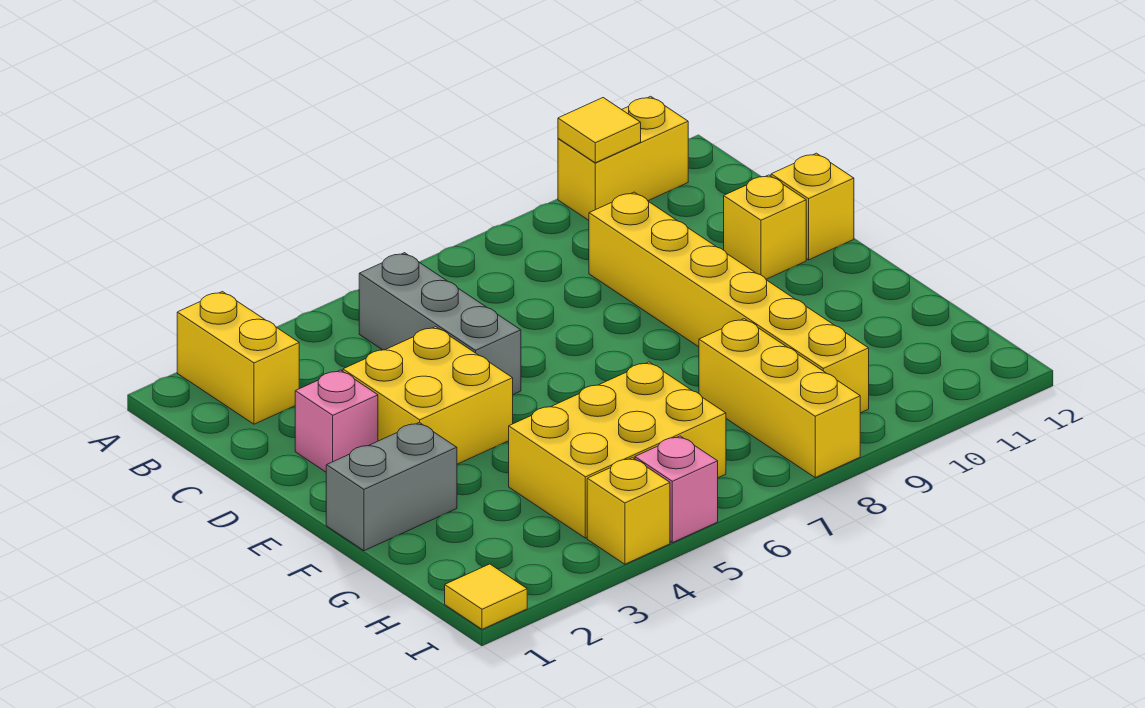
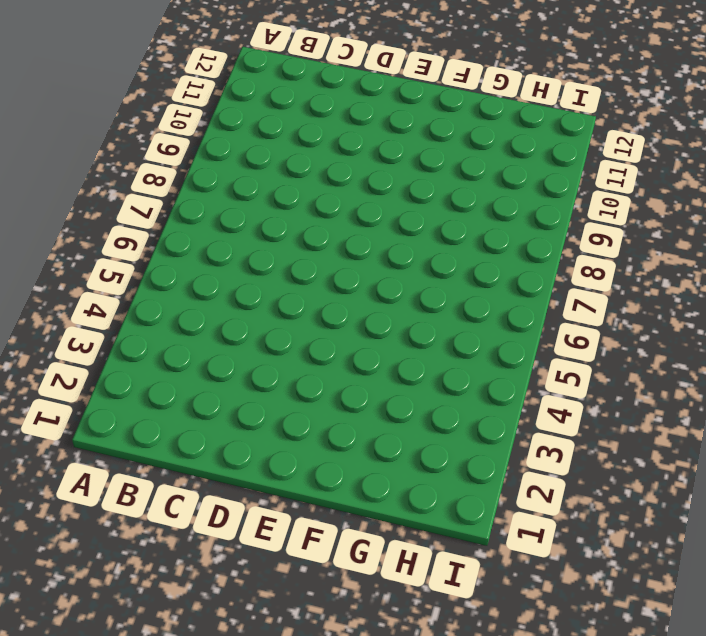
none -> yellow brick A2:B2 level 1
none -> yellow brick A10:A11 level 1
none -> grey brick B5:D5 level 1

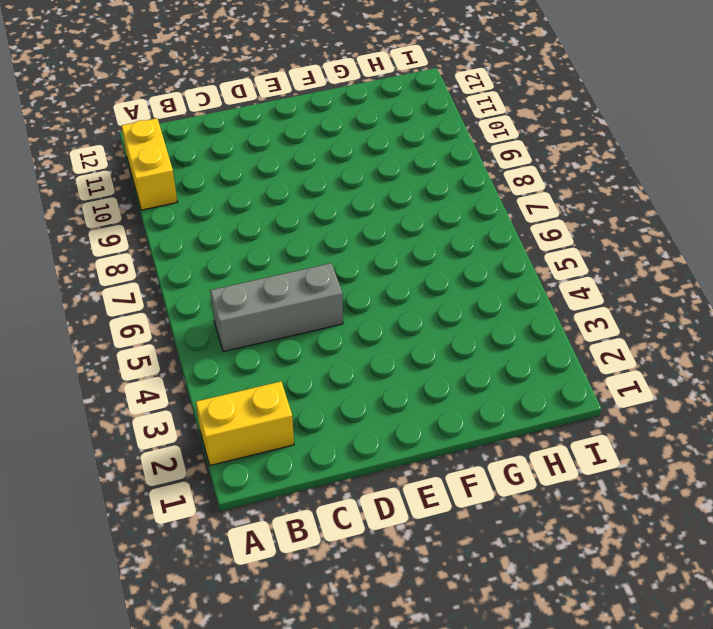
none -> yellow brick C9:H9 level 1
none -> pink brick D2 level 1
none -> yellow brick D3:E4 level 1

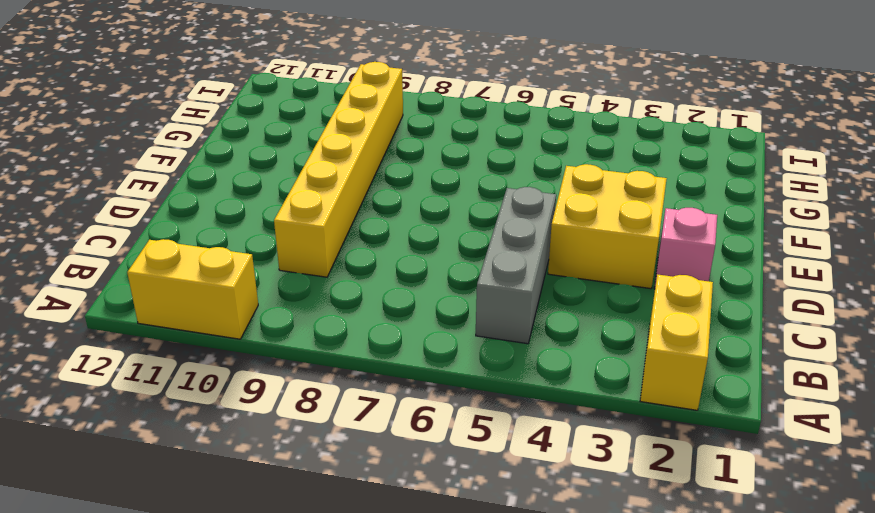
none -> yellow brick D11 level 1
none -> yellow brick D12 level 1
none -> grey brick F1:F2 level 1

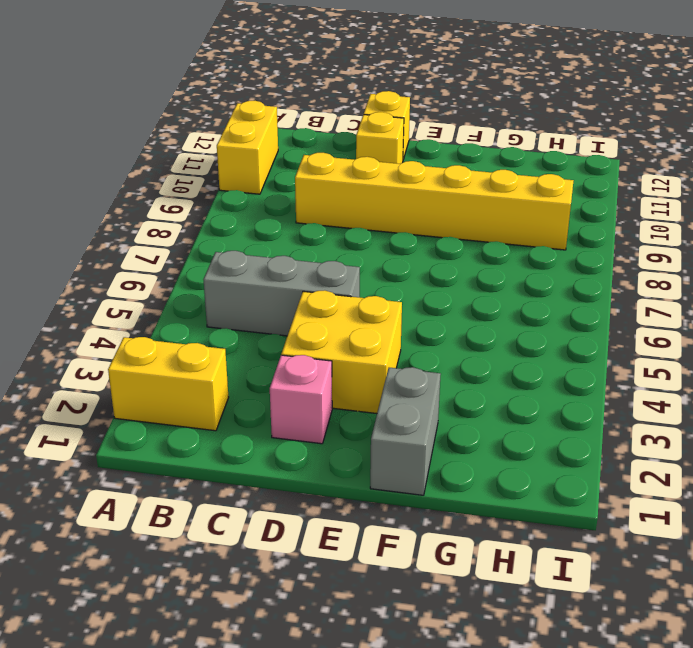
none -> yellow brick G4:H6 level 1
none -> yellow brick G8:I8 level 1
none -> yellow tile I1 level 1

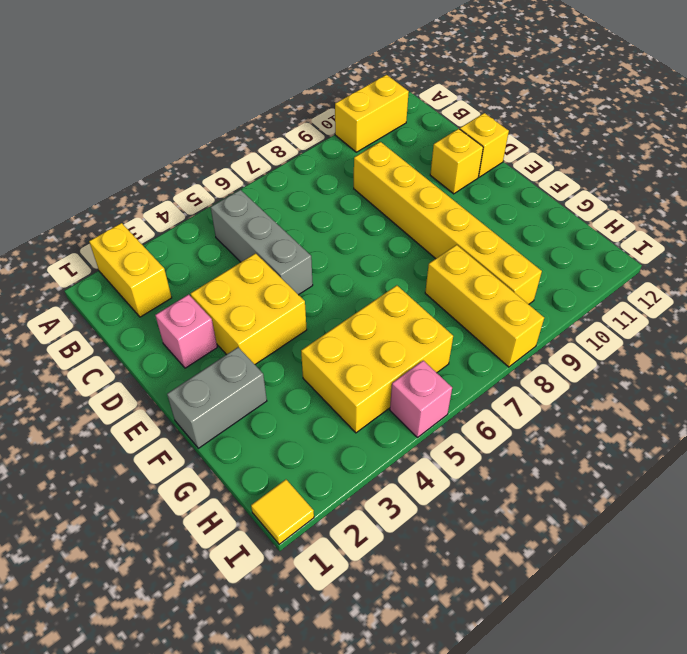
none -> yellow brick I4 level 1
none -> yellow tile A10 level 2

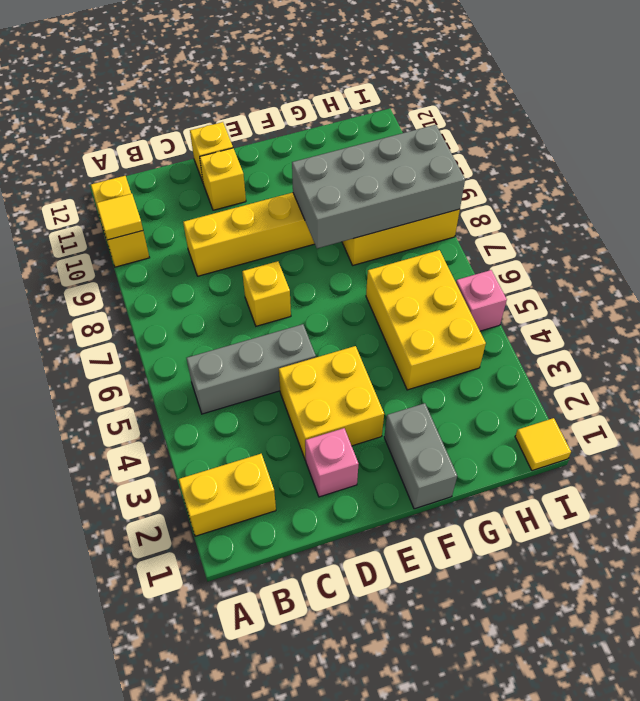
yellow brick D7 level 1 -> yellow brick I4 level 1
grey brick F8:I9 level 2 -> none

